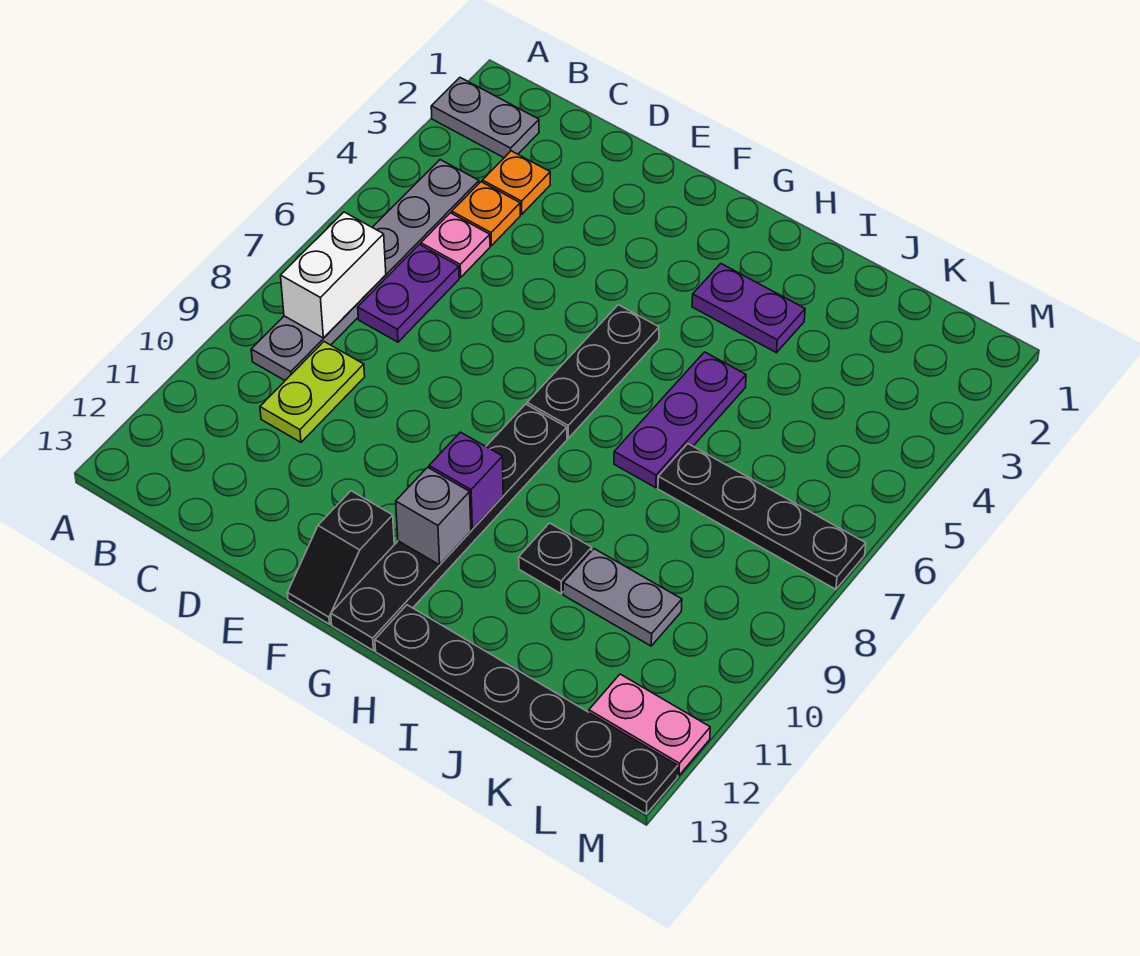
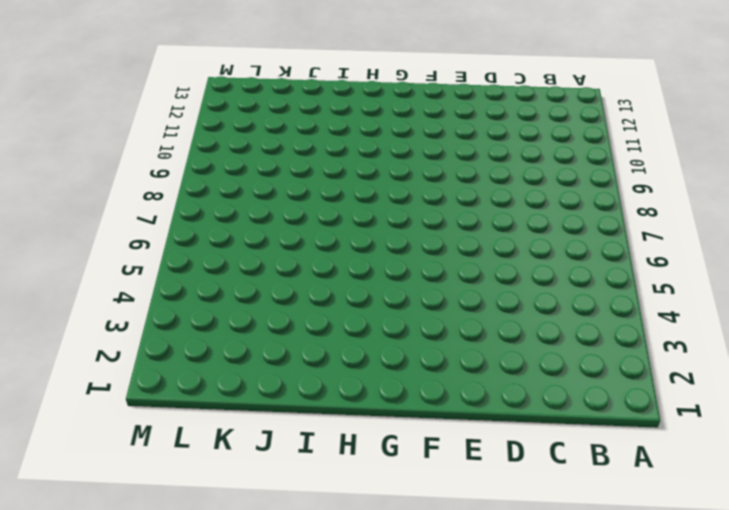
none -> grey plate A2:B2 level 1
none -> grey plate B4:B9 level 1
none -> orange plate C3 level 1

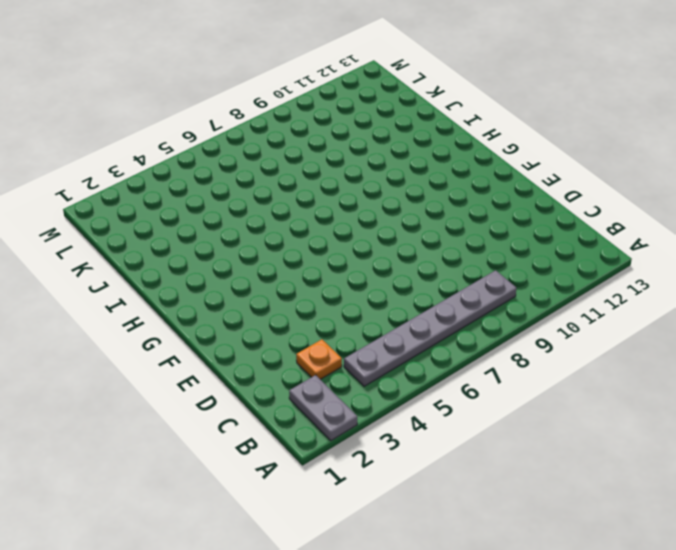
none -> orange plate C4 level 1
none -> pink plate C5 level 1
none -> purple plate C6:C7 level 1

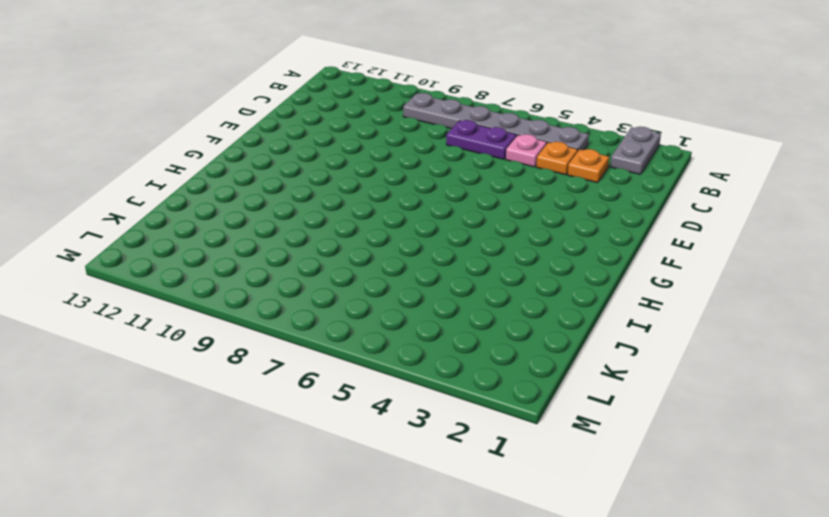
none -> lime plate C9:C10 level 1
none -> black slope F12:F13 level 1 top 12
none -> black plate G5:G7 level 1

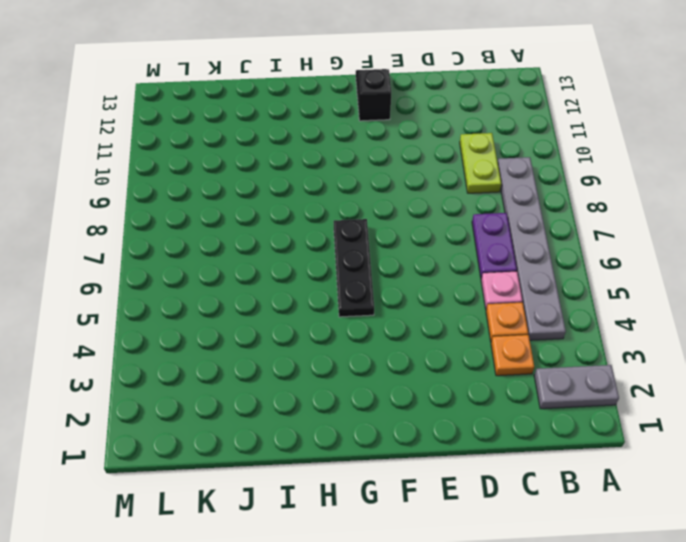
none -> black plate G8:G13 level 1
none -> purple plate H3:I3 level 1
none -> black plate H13:M13 level 1

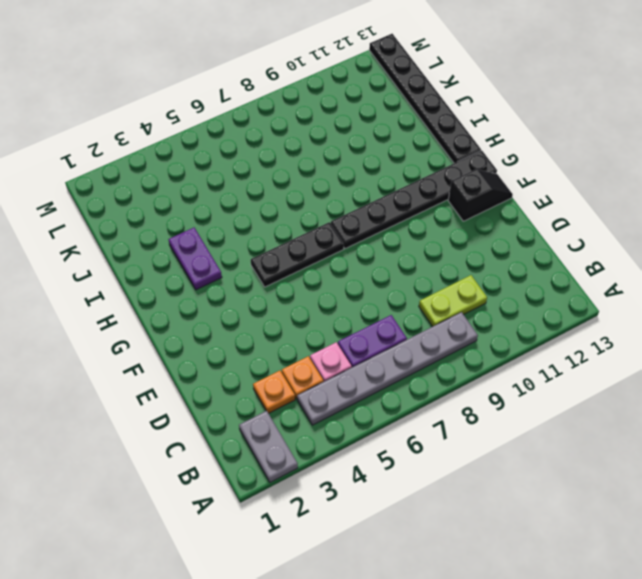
none -> purple plate I5:I7 level 1
none -> black plate I10 level 1
none -> black plate J7:M7 level 1

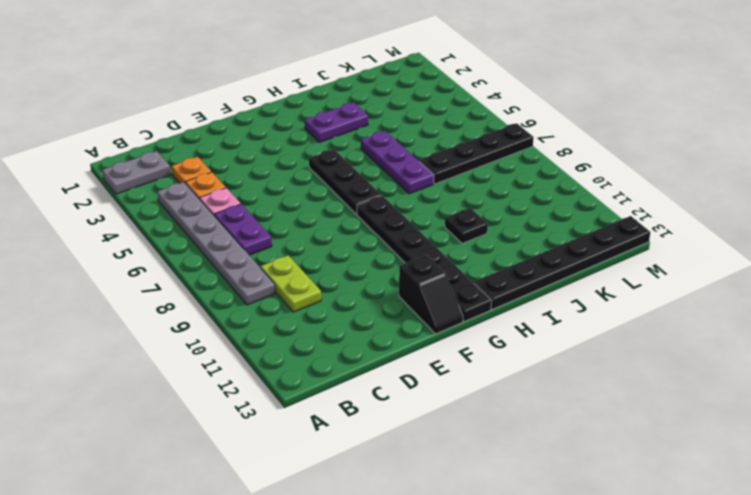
none -> grey plate J10:K10 level 1
none -> pink plate L12:M12 level 1
none -> white brick B7:B8 level 2

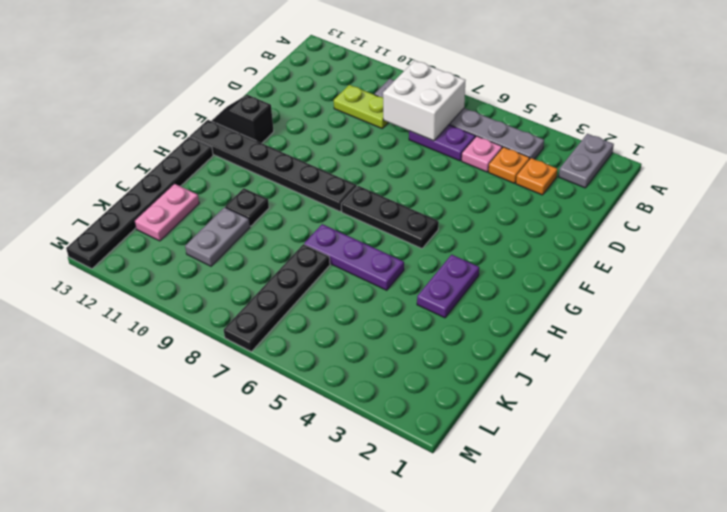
white brick B7:C8 level 2 -> white brick B7:B8 level 2
pink plate J12:K12 level 1 -> pink plate L12:M12 level 1
none -> purple brick G10 level 2
none -> grey brick G11 level 2

